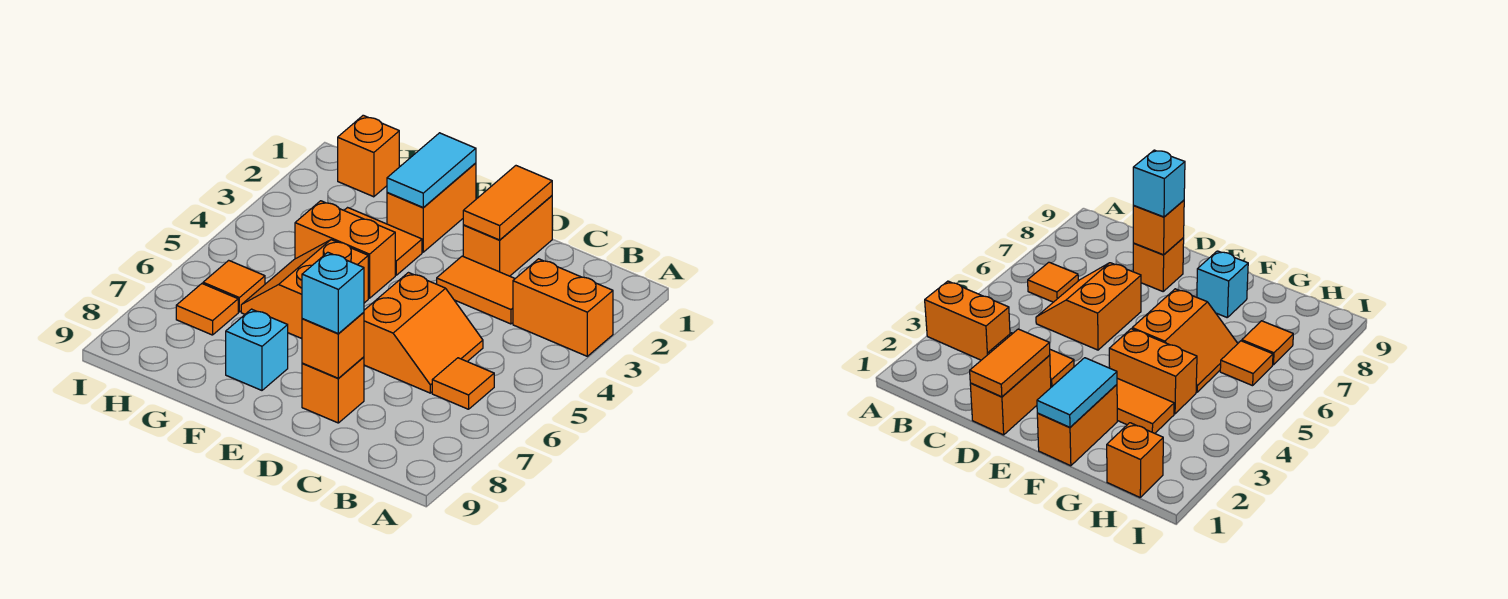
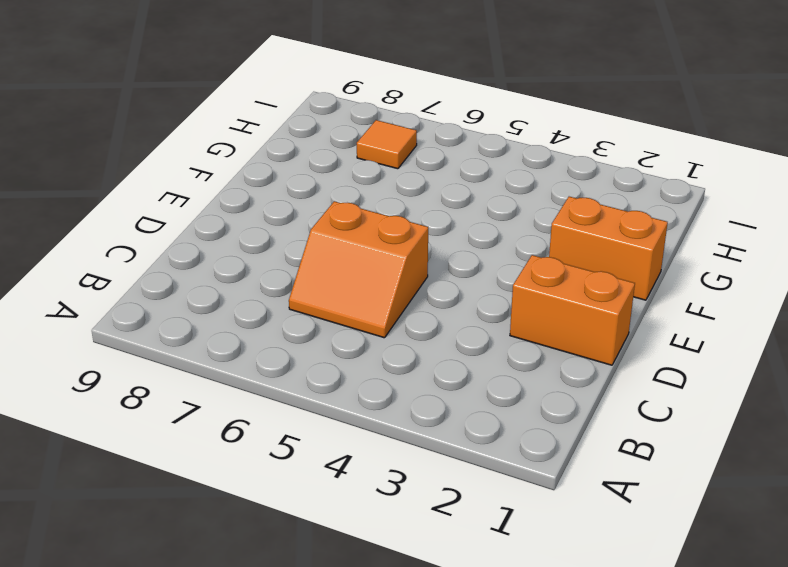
none -> orange brick A3:B3 level 1
none -> orange tile B6 level 1
none -> orange tile C3:D3 level 1

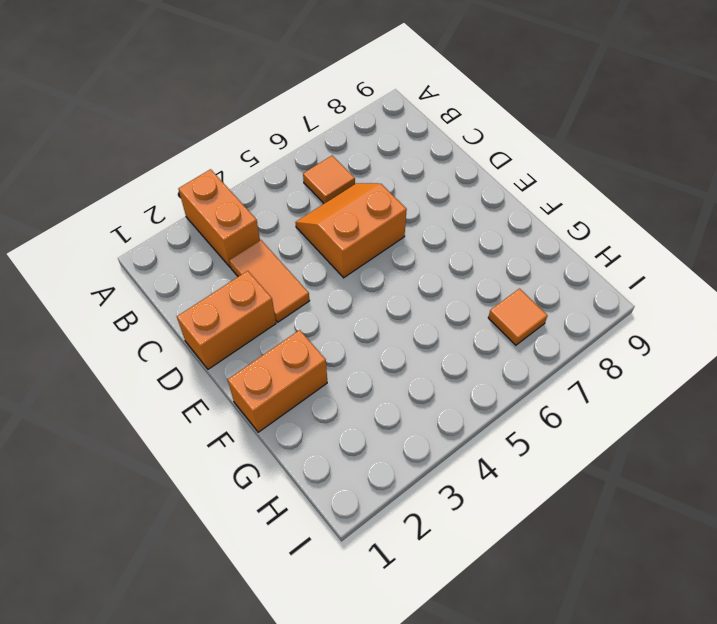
none -> orange brick D8 level 1
none -> orange tile F3:G3 level 1
none -> orange brick F4:G4 level 1

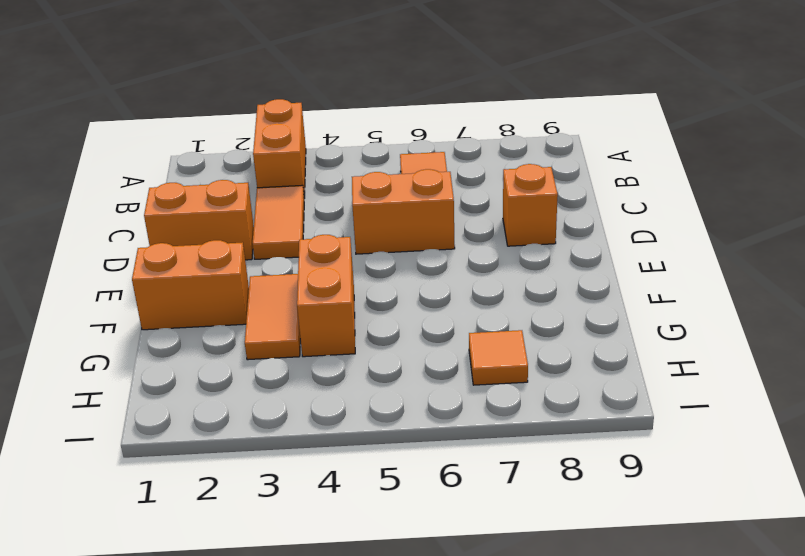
none -> orange slope F5:G6 level 1 top F
none -> cyan brick F8 level 1
none -> orange brick H1 level 1

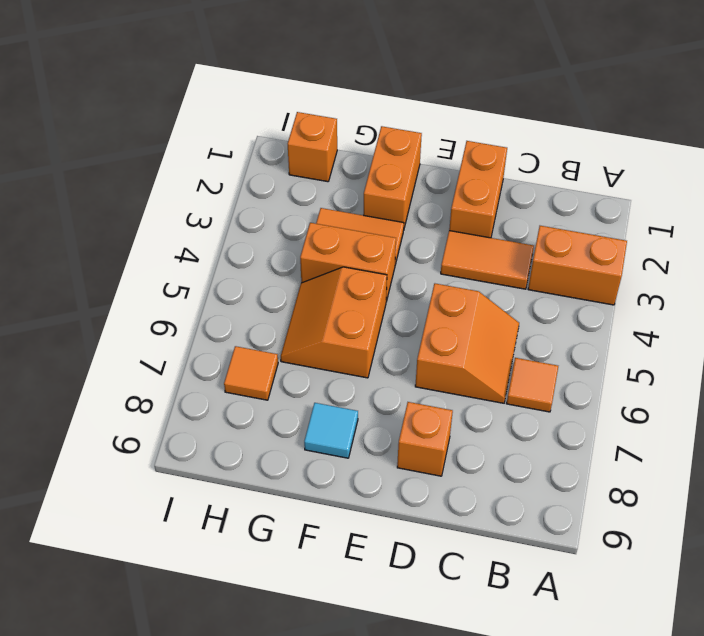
cyan tile F8 level 1 -> cyan brick F8 level 1
none -> orange tile H6 level 1
none -> orange tile D1:D2 level 2
none -> orange brick D8 level 2

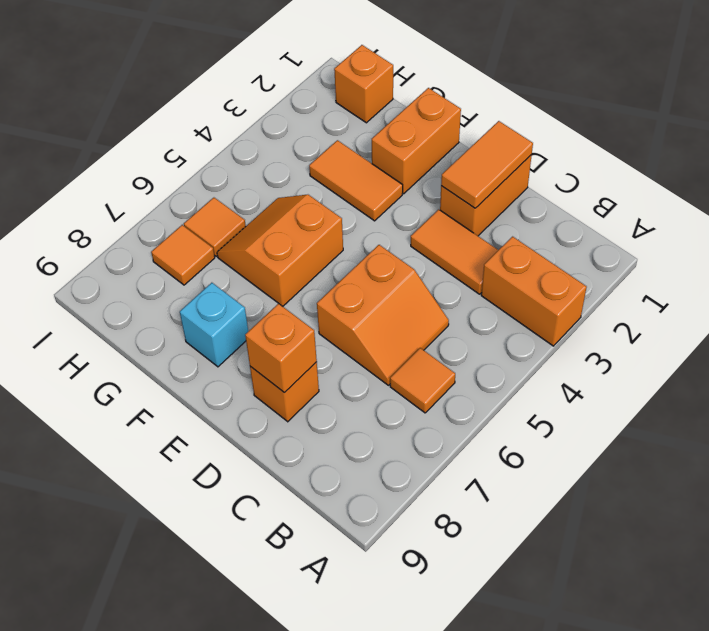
none -> orange brick F4:G4 level 1
none -> cyan tile F1:F2 level 2
none -> cyan brick D8 level 3

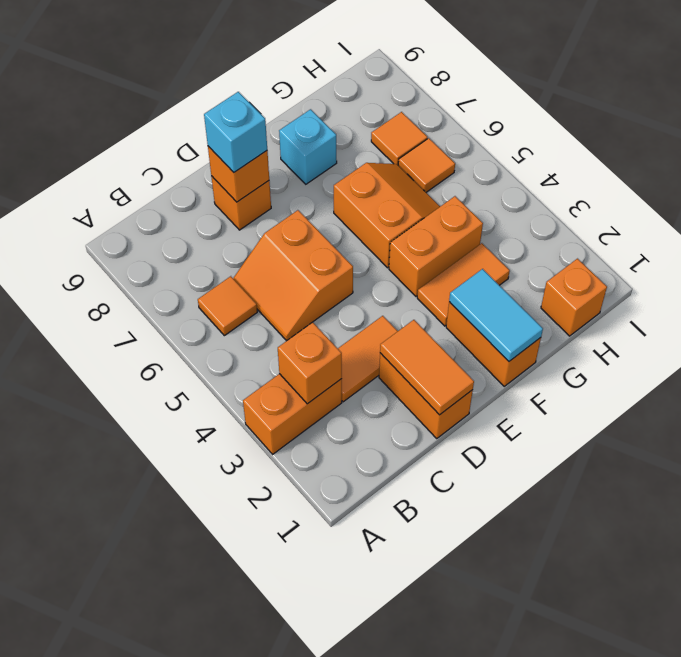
orange brick B3 level 2 -> none

